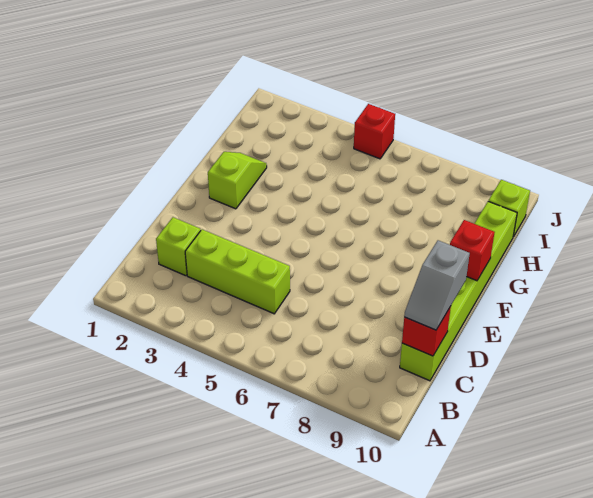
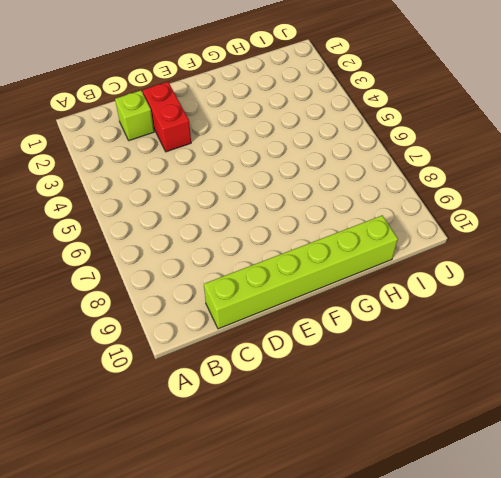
red brick D2:D3 level 1 -> none
none -> lime brick C3:C5 level 1
none -> lime slope F2:G2 level 1 top F

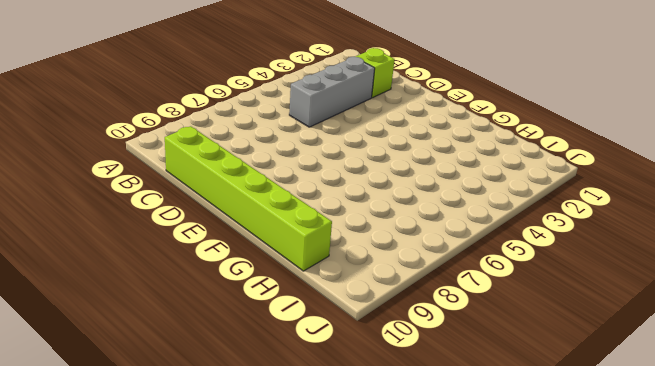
grey brick C3:C5 level 1 -> lime brick C3:C5 level 1
none -> lime slope F2:G2 level 1 top F
none -> lime brick I10 level 1

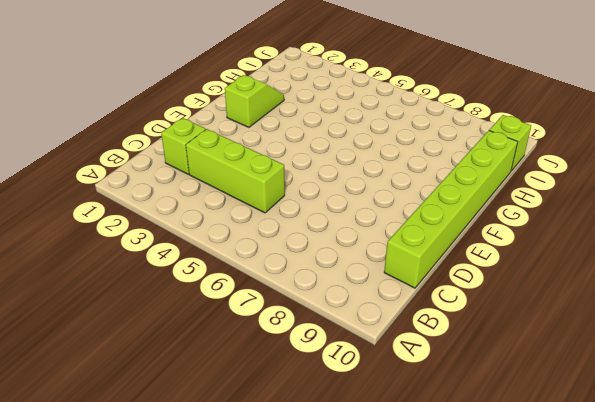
none -> red brick J5 level 1
none -> red brick C10 level 2

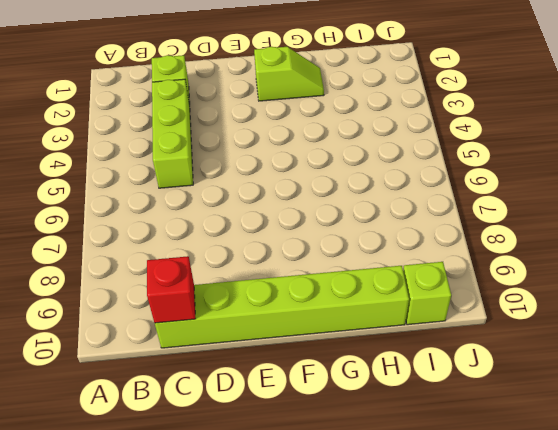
none -> red brick J5 level 1
none -> red brick F10 level 2

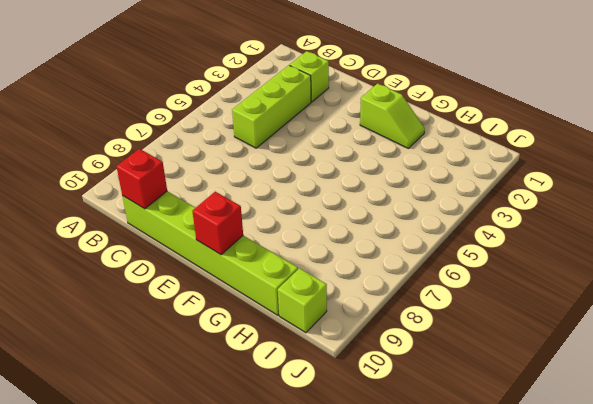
none -> red brick J5 level 1
none -> grey slope C10:D10 level 3 top D

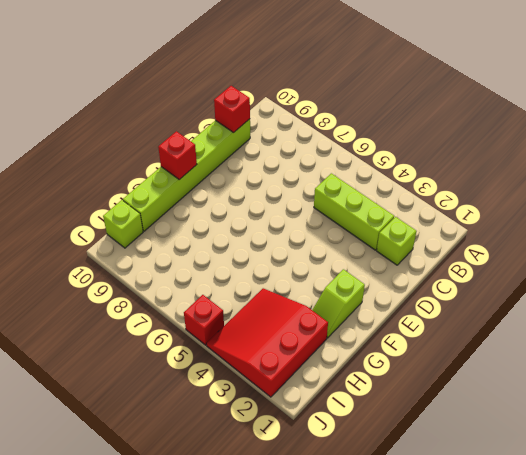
red slope H2:J4 level 1 top 2 -> none
none -> grey slope C10:D10 level 3 top D

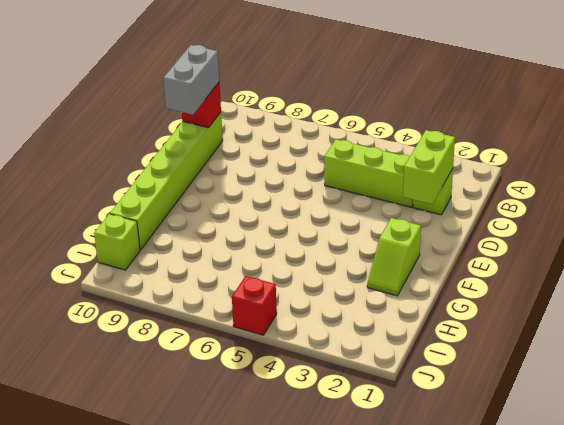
lime brick C2:D2 level 2 -> none
grey brick C10:D10 level 3 -> grey slope C10:D10 level 3 top D
none -> red brick F10 level 2

